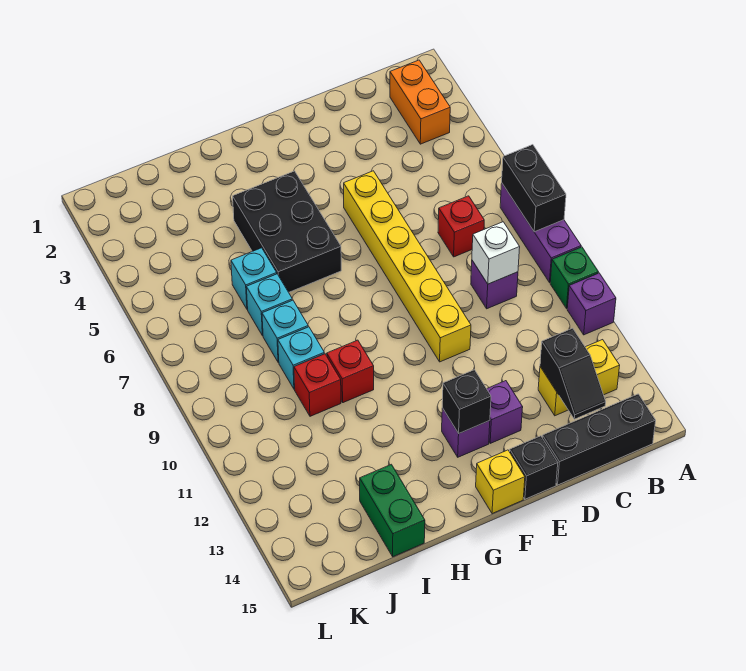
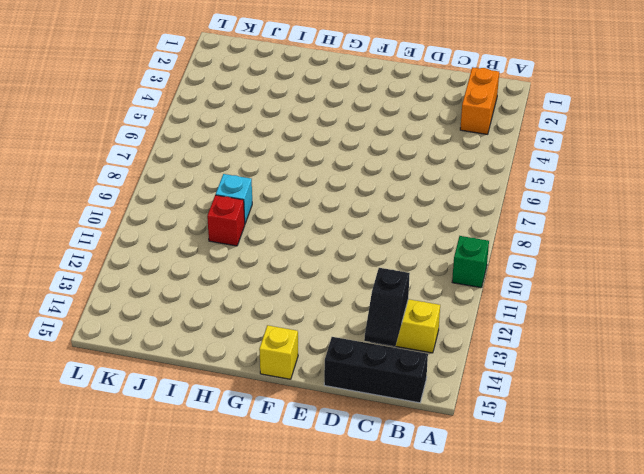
none -> purple brick A7:A9 level 1
none -> purple brick A11 level 1
none -> red brick C7 level 1

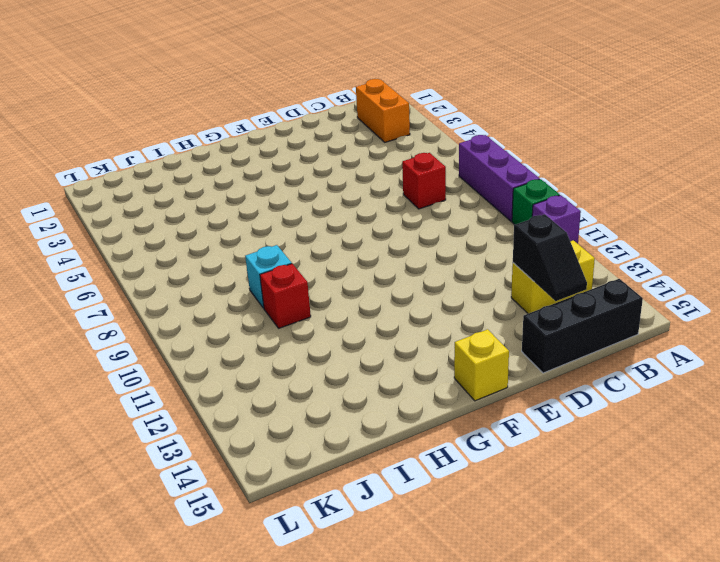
none -> purple brick C9 level 1
none -> yellow brick E5:E10 level 1
none -> purple brick E13 level 1

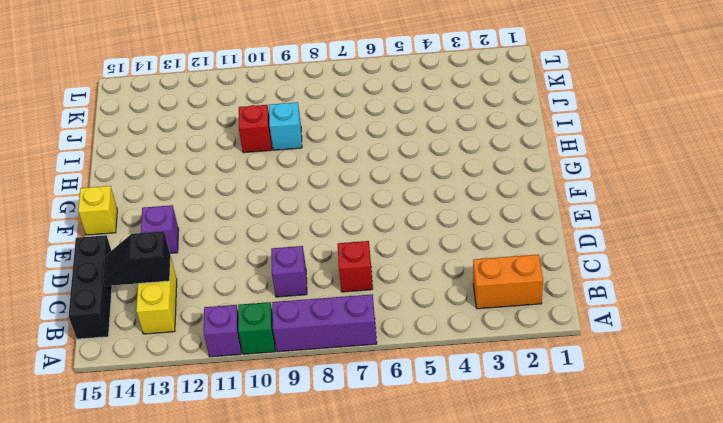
none -> yellow brick E5:E10 level 1
none -> black brick E15 level 1
none -> purple brick F13 level 1

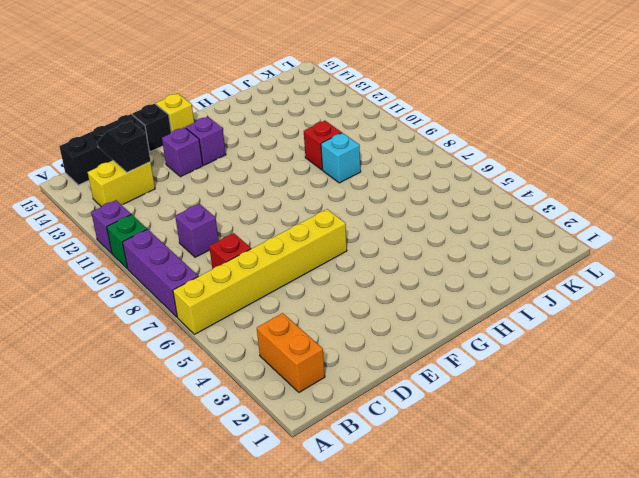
yellow brick A6:F6 level 1 -> yellow brick E5:E10 level 1
none -> black brick G4:H6 level 1
none -> red brick H10 level 1
none -> cyan brick I6 level 1

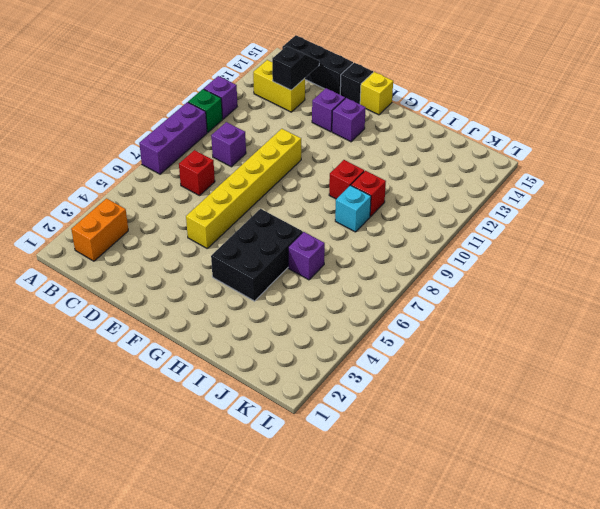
purple brick I6 level 1 -> cyan brick I6 level 1
none -> cyan brick I7 level 1
none -> cyan brick I8 level 1
none -> green brick I14:I15 level 1

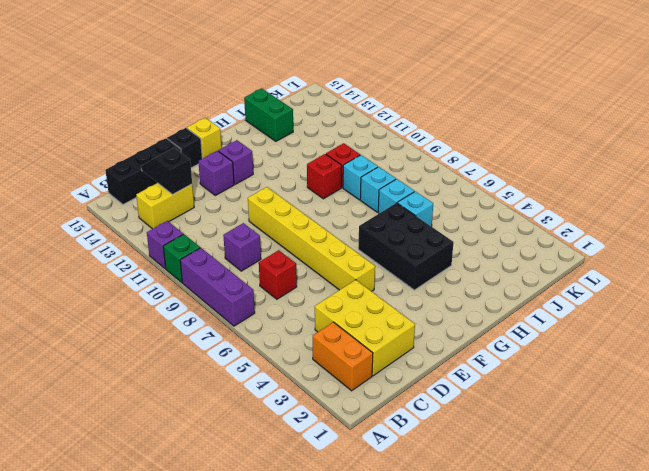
yellow brick C2:D4 level 1 -> none
none -> black brick A7:A8 level 2
none -> white brick C9 level 2
none -> black brick F13 level 2

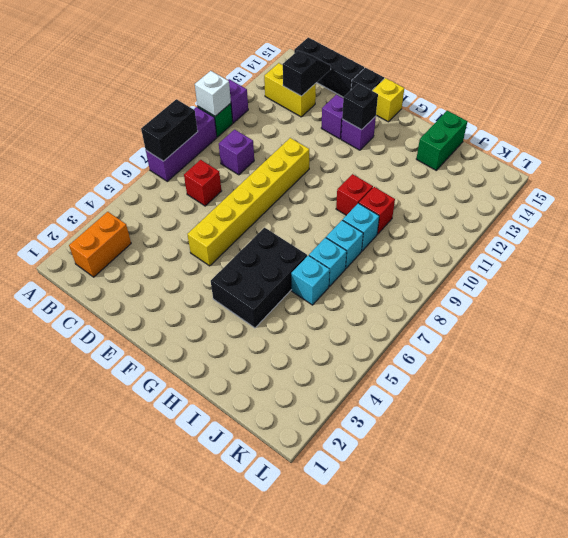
white brick A10 level 2 -> white brick C9 level 2

